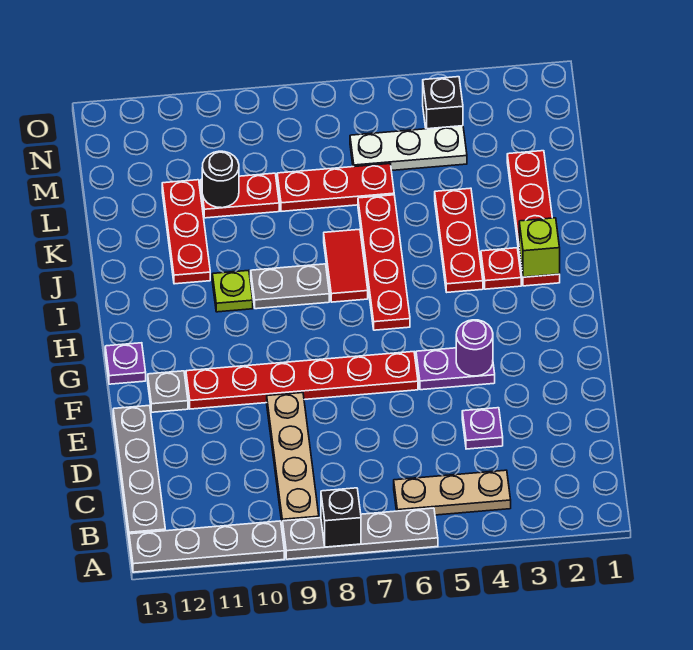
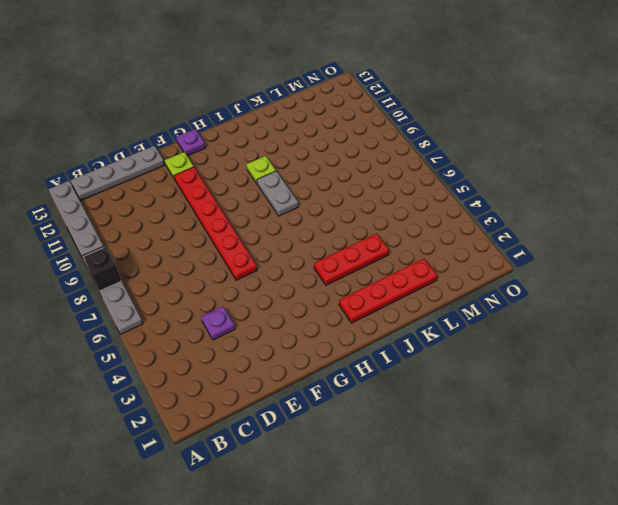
lime plate F12 level 1 -> grey plate F12 level 1
none -> tan plate B4:B6 level 1
none -> tan plate B9:E9 level 1
none -> purple plate F4:F5 level 1

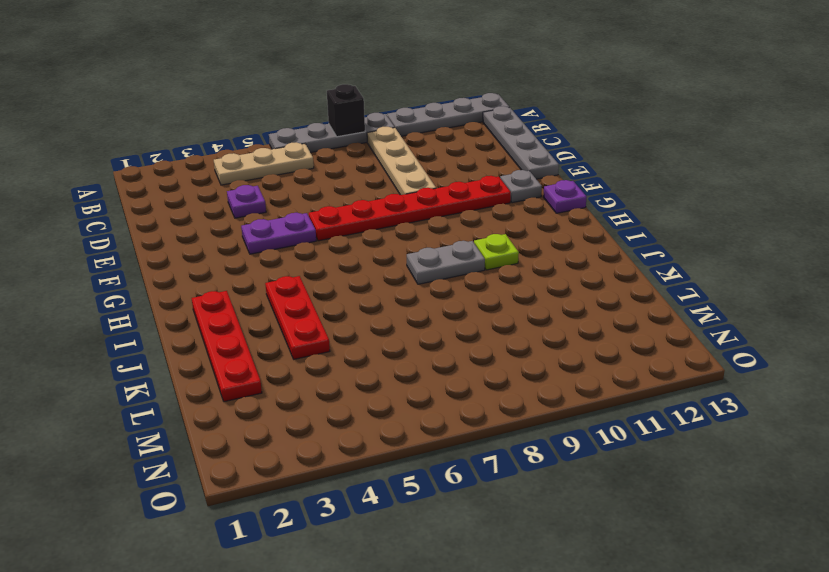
none -> red plate H6:K6 level 1
none -> red plate I3 level 1
none -> red tile I7:J7 level 1

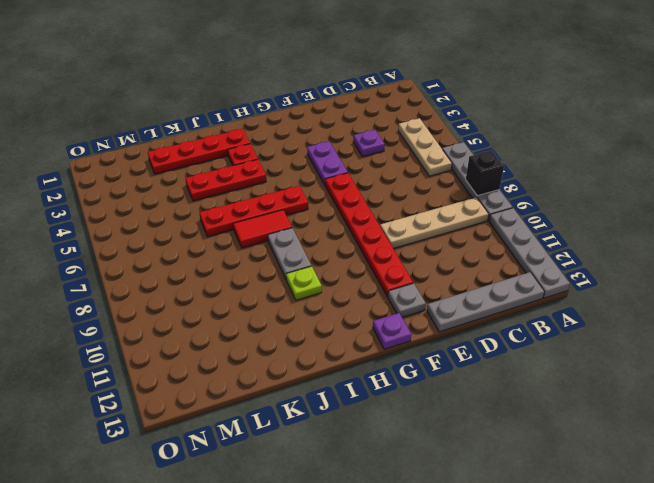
none -> red plate J11:L11 level 1
none -> red plate L6:L8 level 1
none -> red plate L9:L10 level 1

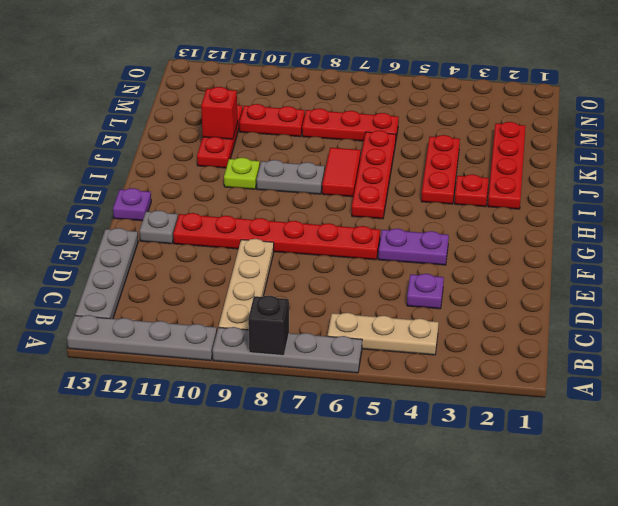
red brick K11 level 2 -> none
none -> white plate M4:M6 level 1
none -> black brick N4 level 1
none -> purple round brick F4 level 2

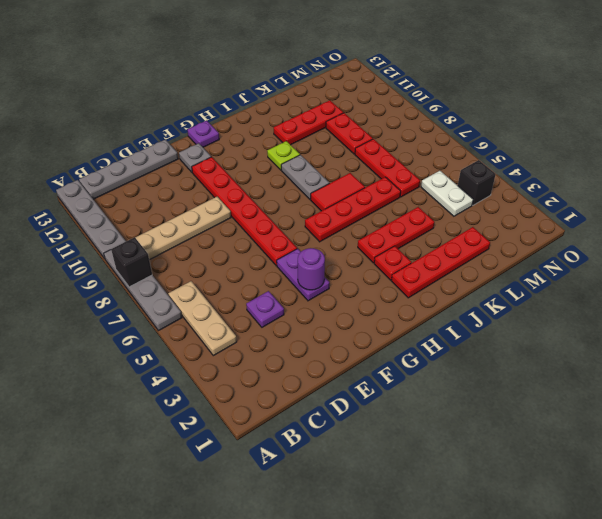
white plate M4:M5 level 1 -> white plate M4:M6 level 1
none -> lime brick I2 level 2
none -> black round brick L10 level 2

